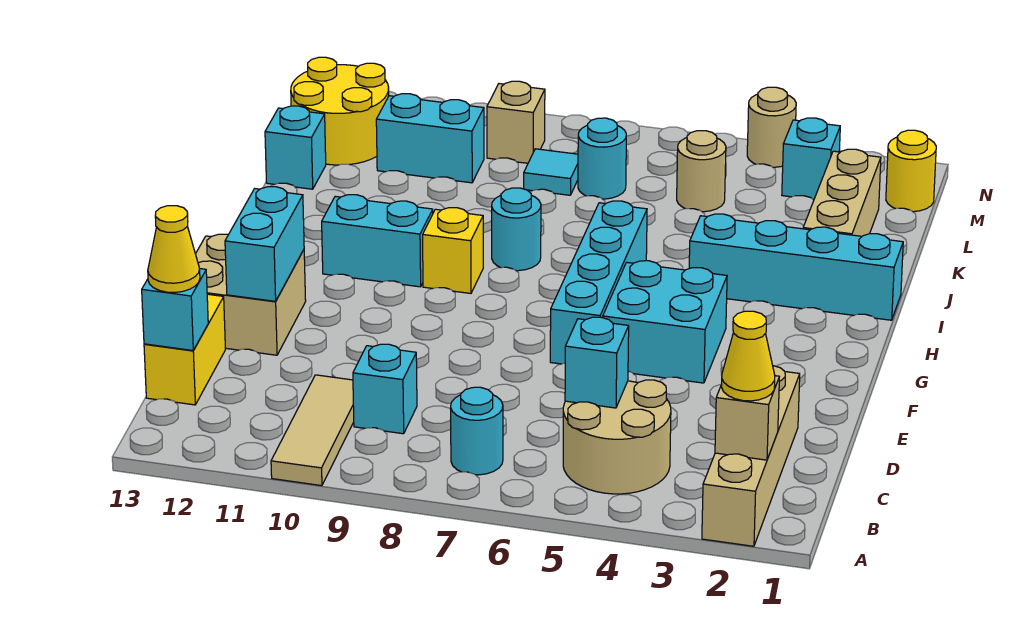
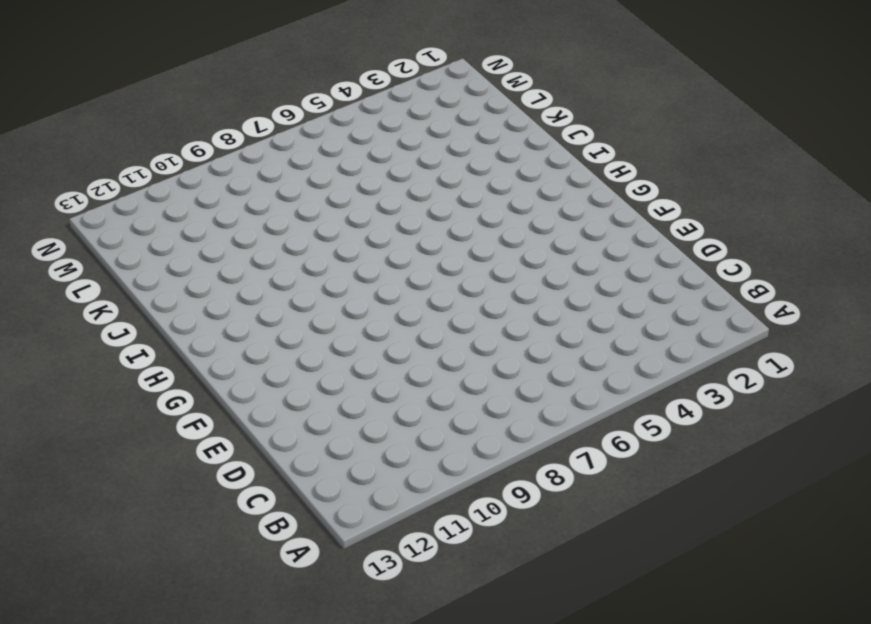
none -> tan brick A2:D2 level 1
none -> tan tile A10:C10 level 1
none -> tan round brick B4:C5 level 1
none -> cyan round brick B7 level 1

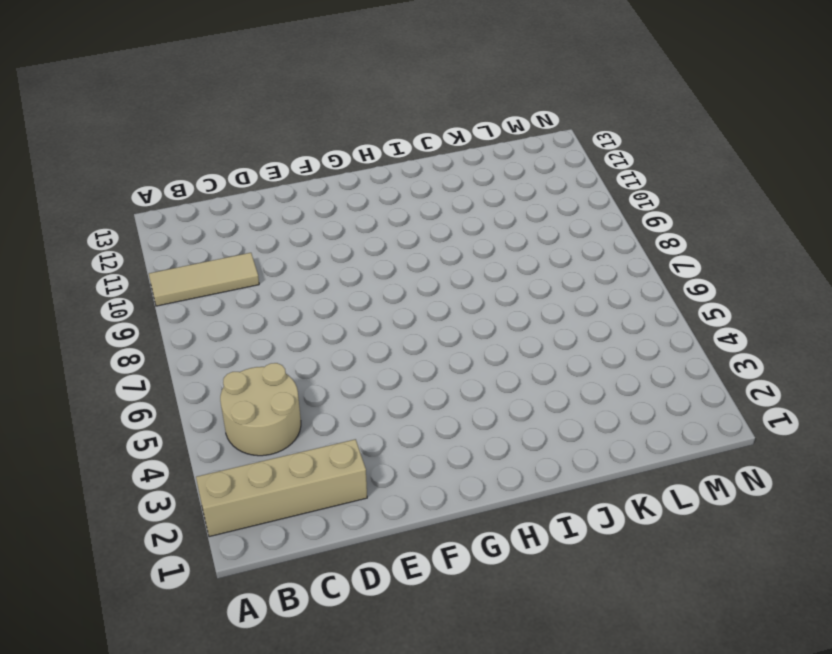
none -> cyan round brick B7 level 1
none -> cyan brick C9 level 1
none -> yellow brick C13:D13 level 1
none -> tan brick E12:F13 level 1

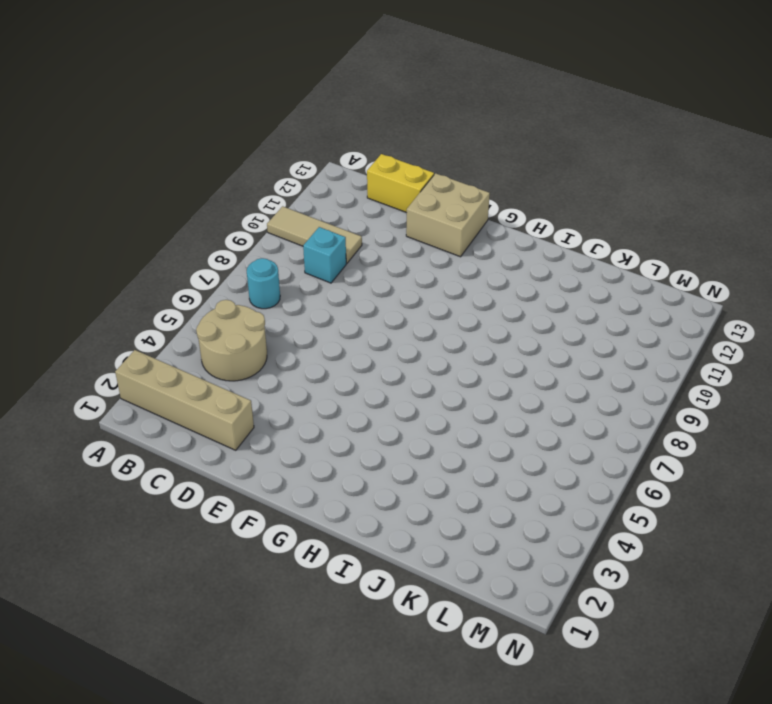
none -> cyan brick F4:G5 level 1
none -> cyan brick F6:I6 level 1
none -> yellow brick H9 level 1
none -> cyan brick H10:H11 level 1

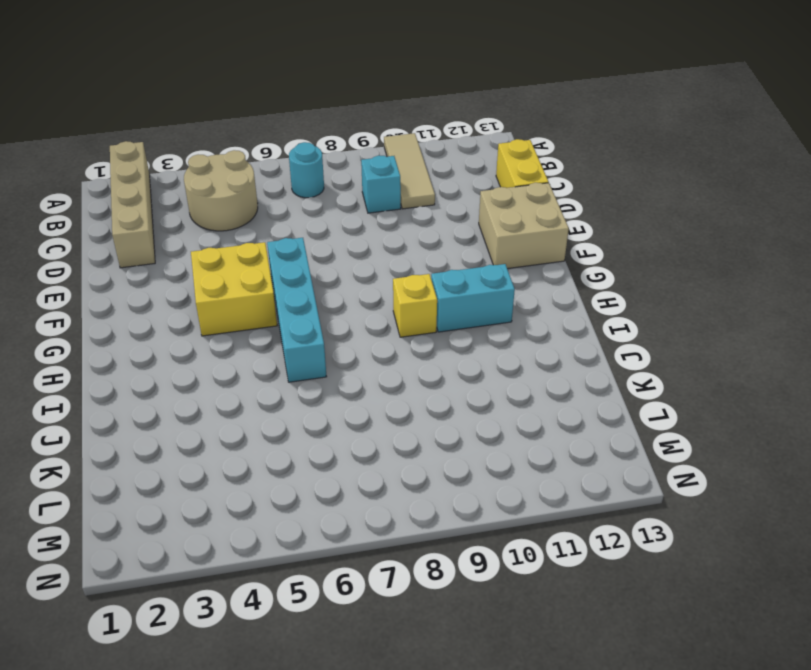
yellow brick F4:G5 level 1 -> cyan brick F4:G5 level 1
none -> cyan brick I1:I4 level 1
none -> cyan round brick I8 level 1
none -> tan brick J2:L2 level 1
none -> cyan brick K13 level 1

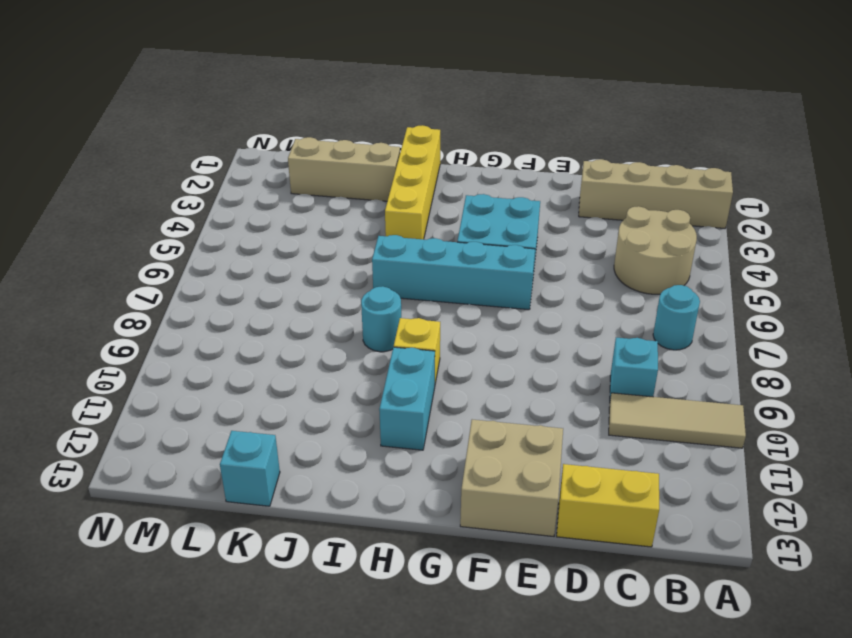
yellow brick I1:I4 level 1 -> cyan brick I1:I4 level 1
none -> tan round brick L5 level 1
none -> cyan round brick L7 level 1
none -> cyan tile L8 level 1
none -> cyan brick L10:L11 level 1

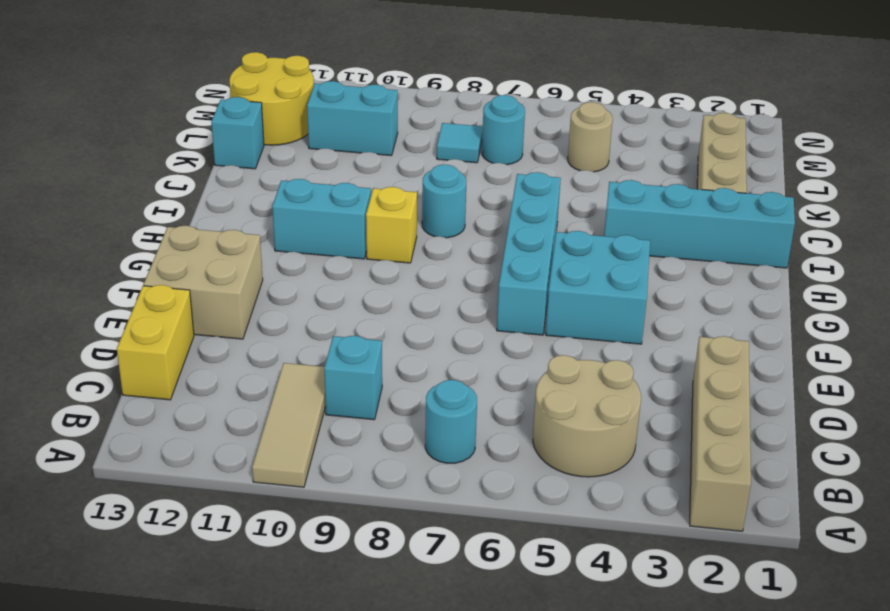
none -> yellow round brick M1 level 1
none -> cyan brick M3 level 1
none -> tan brick M9 level 1
none -> tan round brick N4 level 1

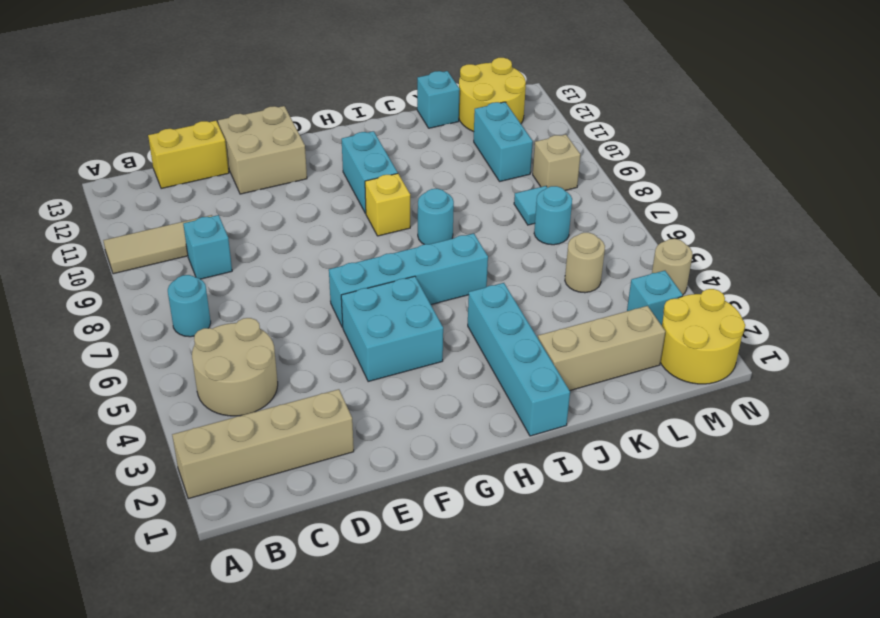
yellow round brick M1:N2 level 1 -> yellow round brick M1 level 1
none -> tan brick B2 level 2
none -> cyan brick C5 level 2
none -> cyan brick C13 level 2
none -> cyan brick E12:F12 level 2

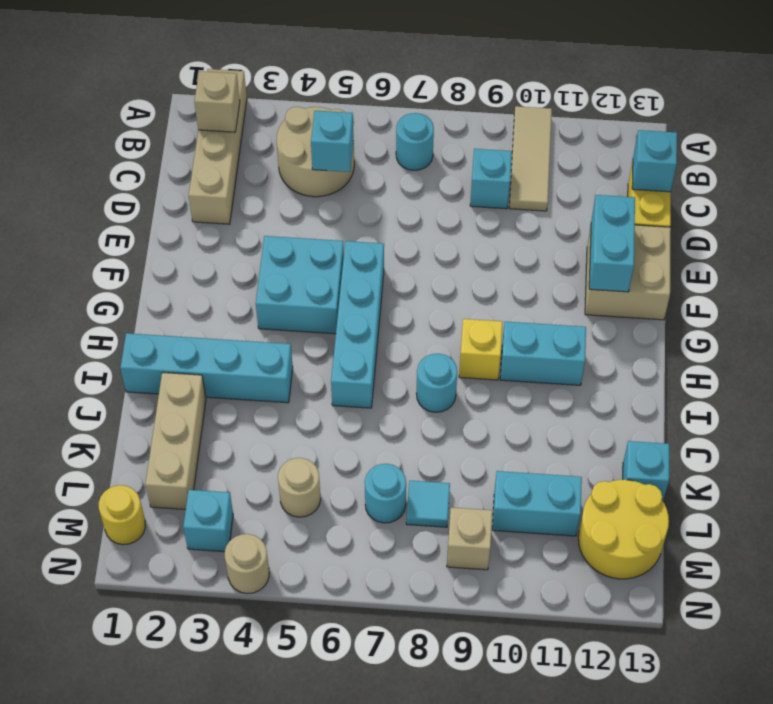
none -> yellow cone B2 level 3
none -> yellow cone C13 level 3

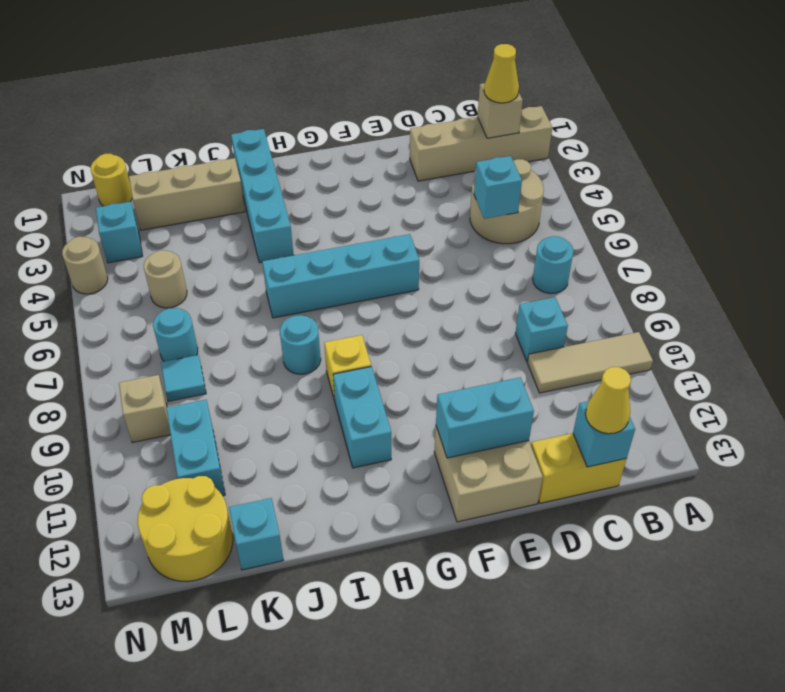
none -> cyan brick F4:G5 level 1

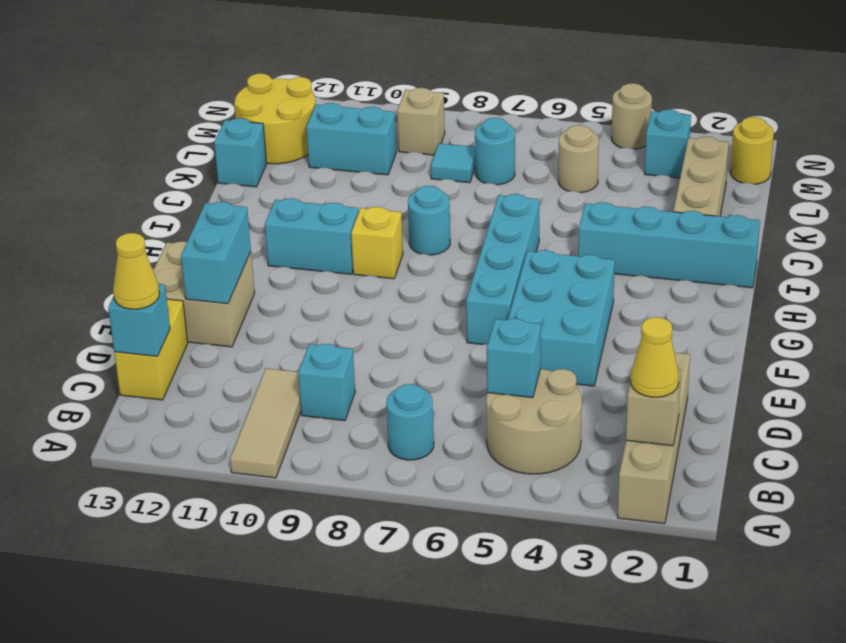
cyan brick E4:G5 level 1 -> cyan brick F4:G5 level 1

